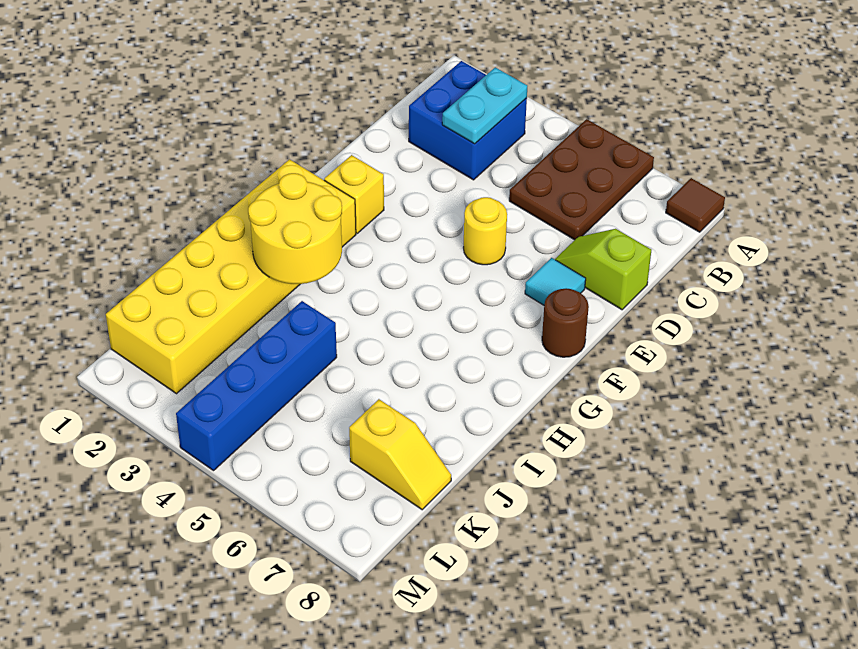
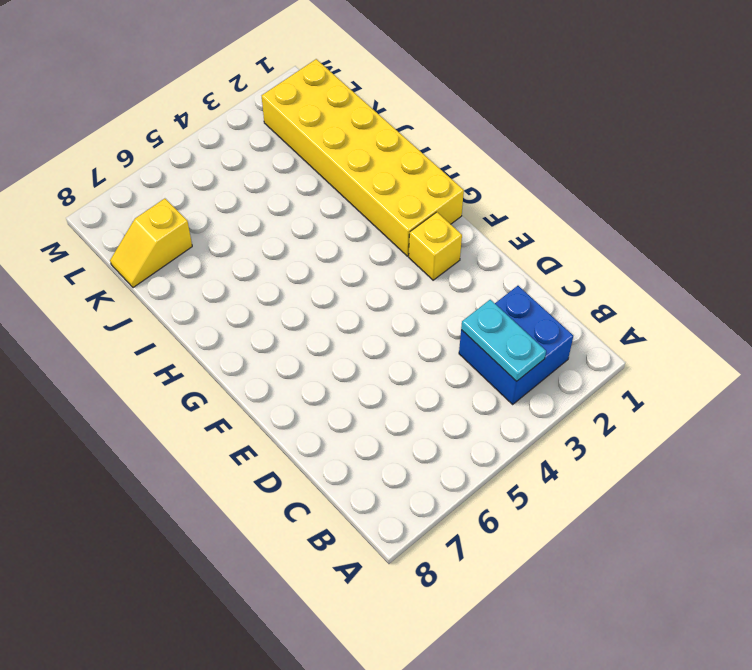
none -> brown plate A5:C6 level 1
none -> brown tile A8 level 1
none -> lime slope D7:D8 level 1 top 8

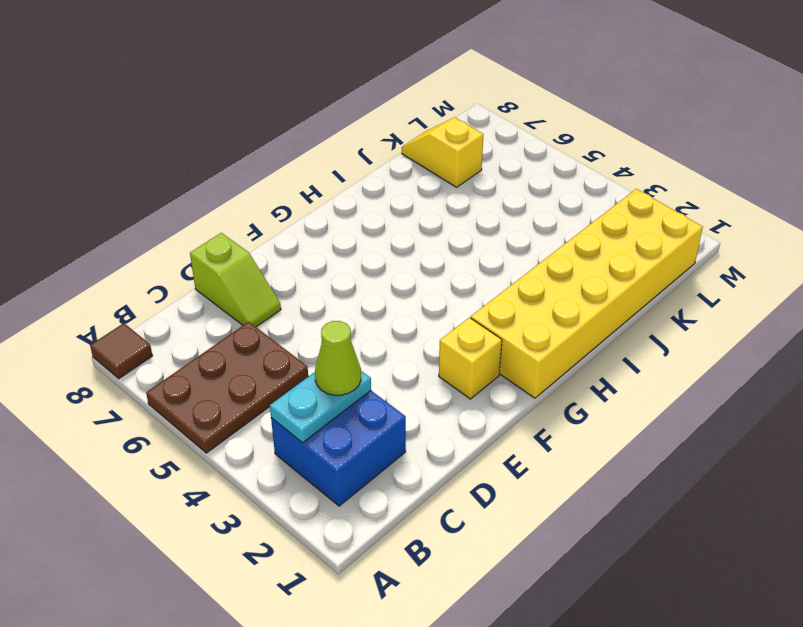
lime cone C3 level 3 -> none
none -> yellow round brick E5 level 1
none -> cyan tile E7 level 1
none -> brown round brick F8 level 1

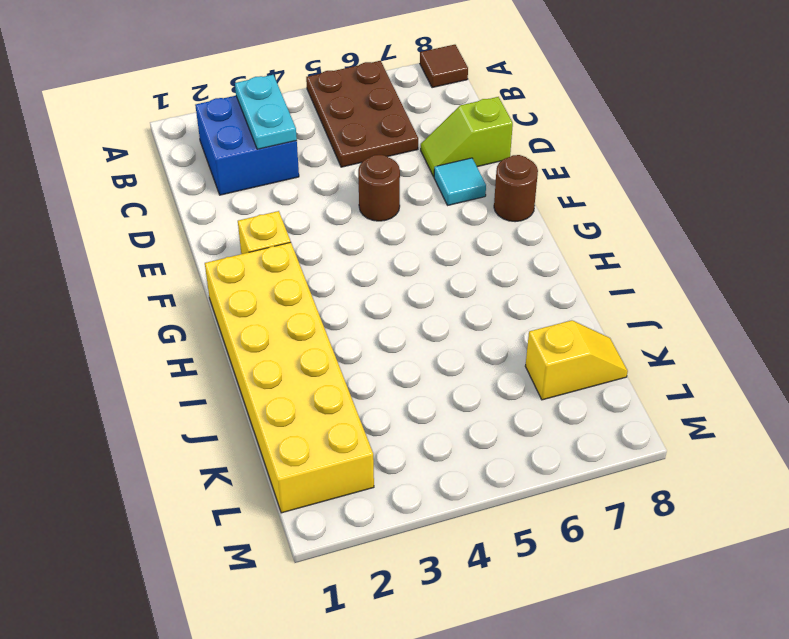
brown round brick E5 level 1 -> yellow round brick E5 level 1
none -> blue brick J4:M4 level 1
none -> yellow round brick H2:I3 level 2

